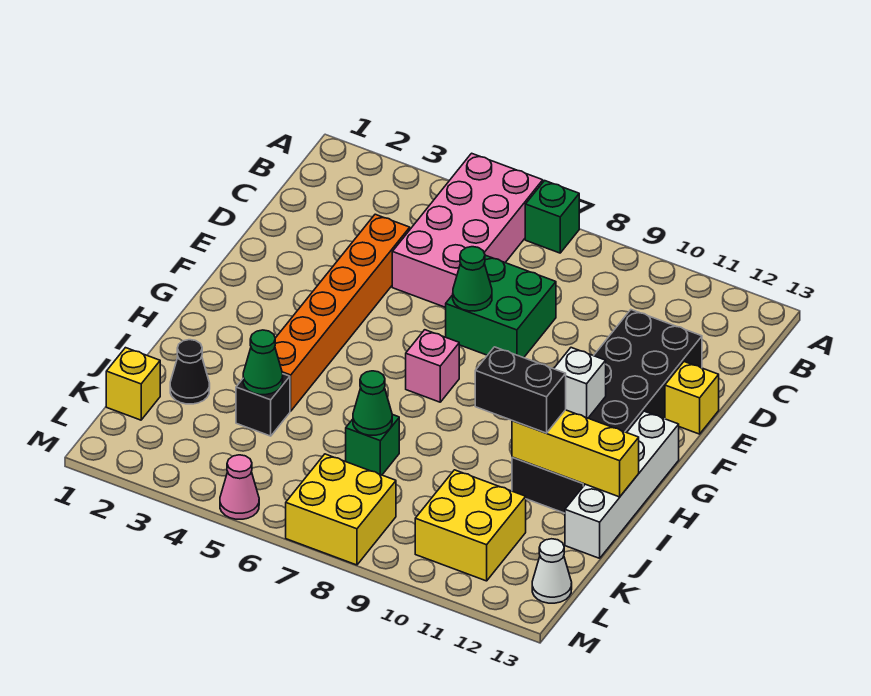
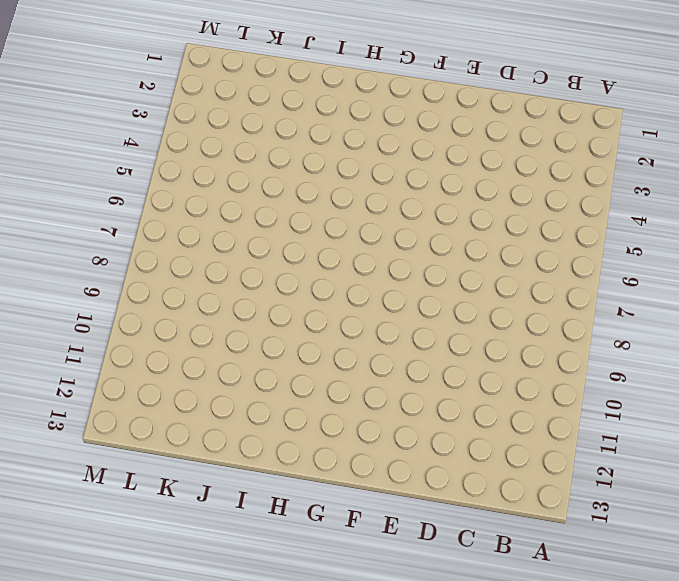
none -> pink brick A5:D6 level 1
none -> green brick A7 level 1
none -> orange brick D4:I4 level 1

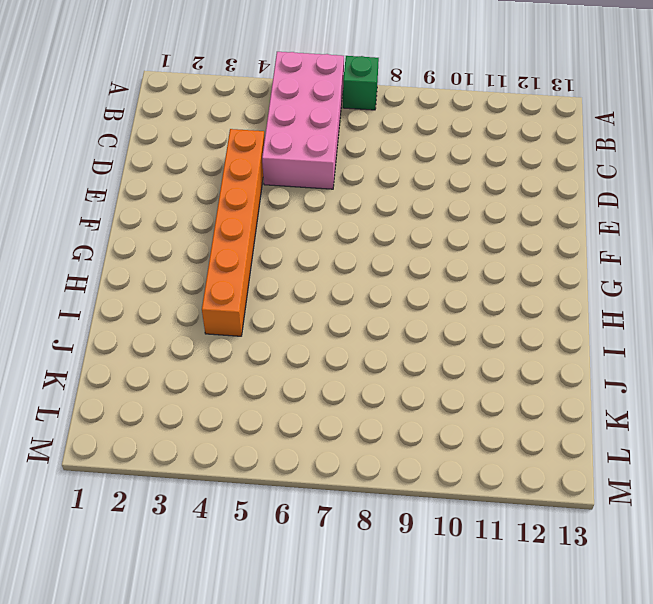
none -> green brick D7:E8 level 1
none -> black brick D11:I12 level 1
none -> yellow brick E13 level 1

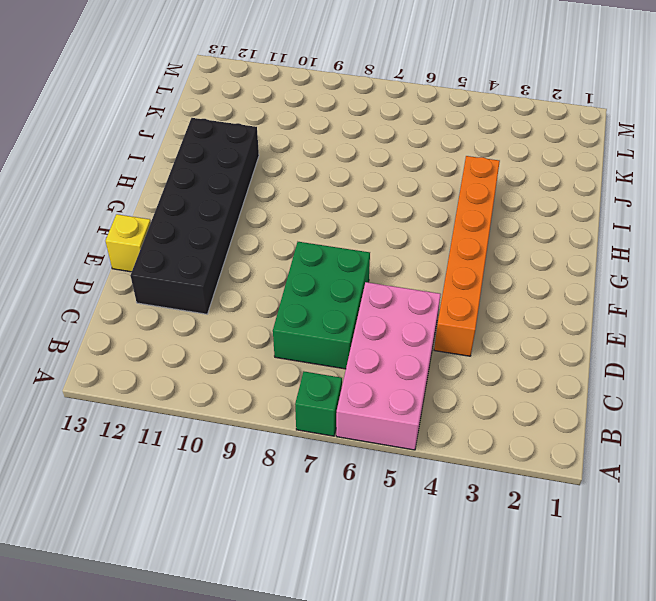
green brick C7:E8 level 1 -> green brick D7:E8 level 1
none -> pink brick G7 level 1
none -> white brick G13:J13 level 1
none -> black cone J2 level 1

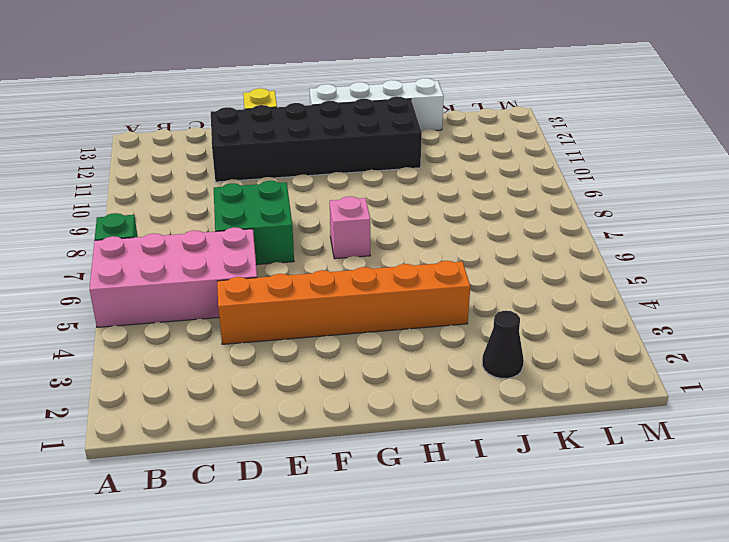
none -> black brick J4 level 1
none -> green brick J7 level 1
none -> yellow brick K1 level 1

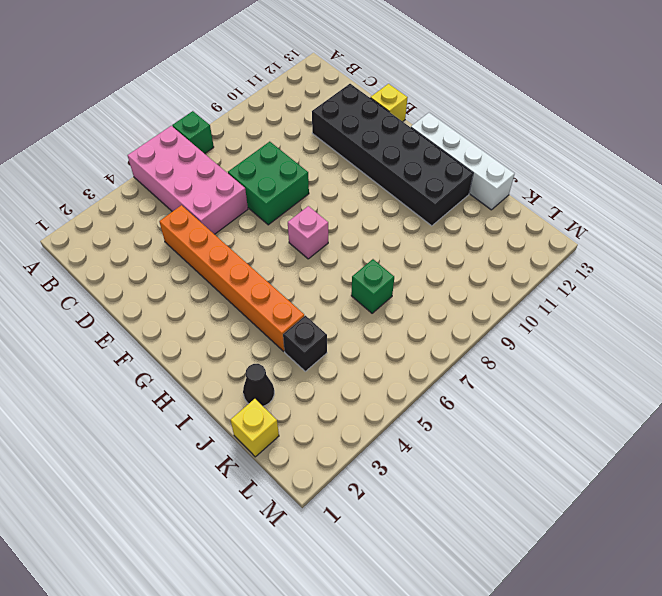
none -> yellow brick K10:L11 level 1
none -> yellow brick L7:M8 level 1
none -> white cone L13 level 1

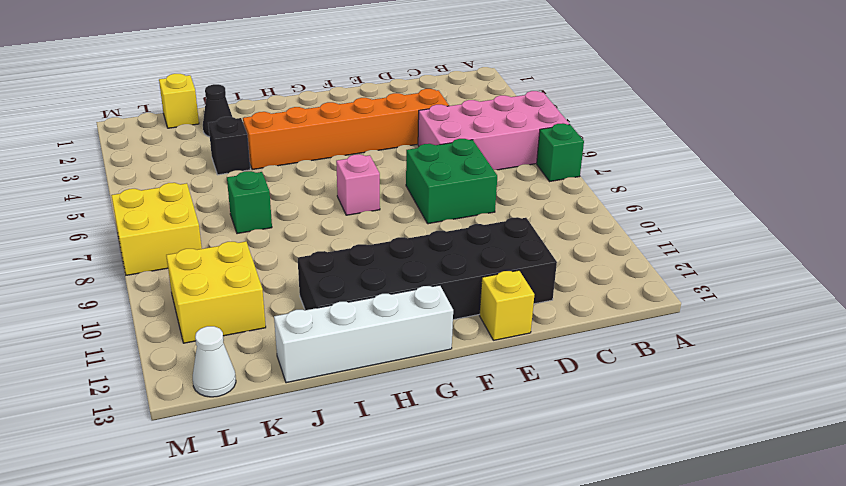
none -> pink cone M5 level 1
none -> green cone E7 level 2
none -> white brick G11 level 2

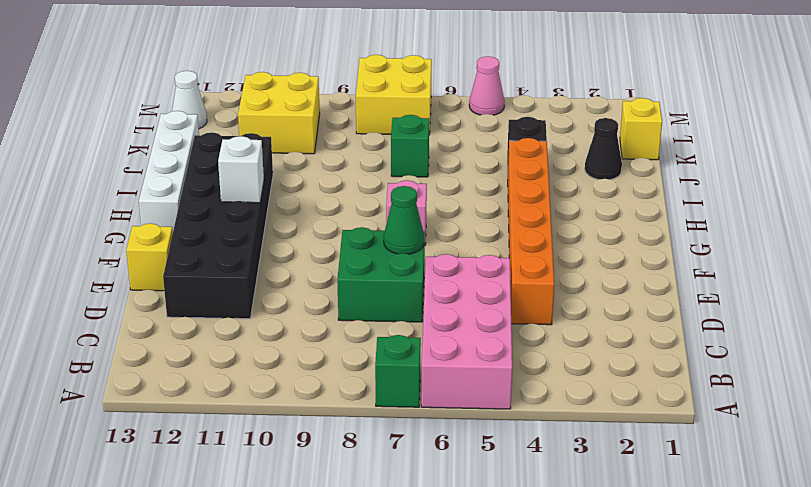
none -> yellow brick I11:I13 level 2
none -> green cone J4 level 2
none -> green cone J7 level 2

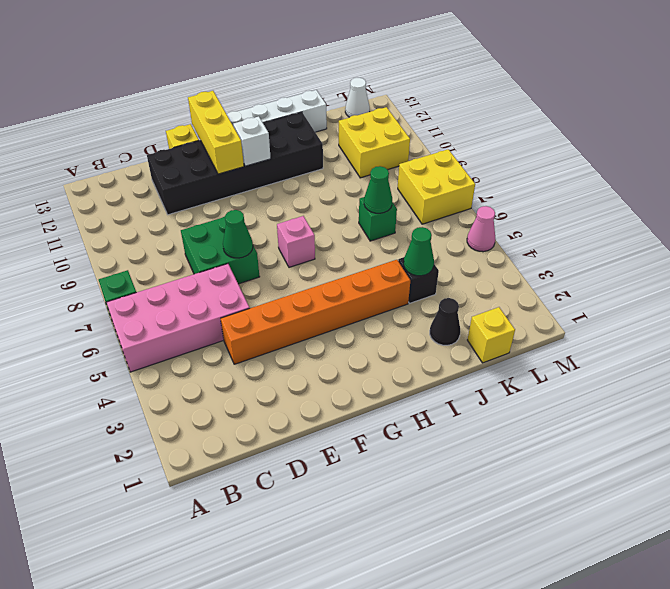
yellow brick F11:F13 level 2 -> yellow brick I11:I13 level 2
none -> black brick I10:I11 level 3

